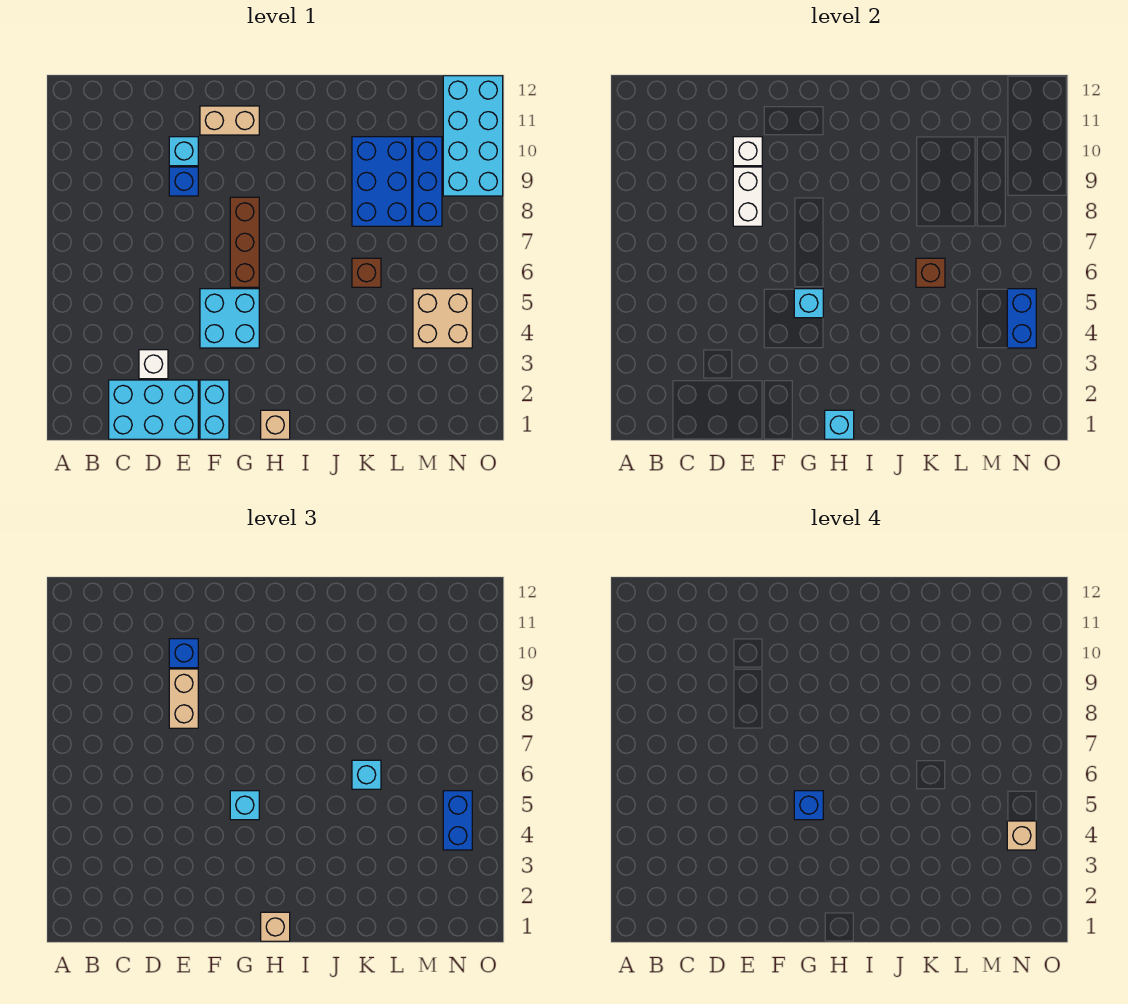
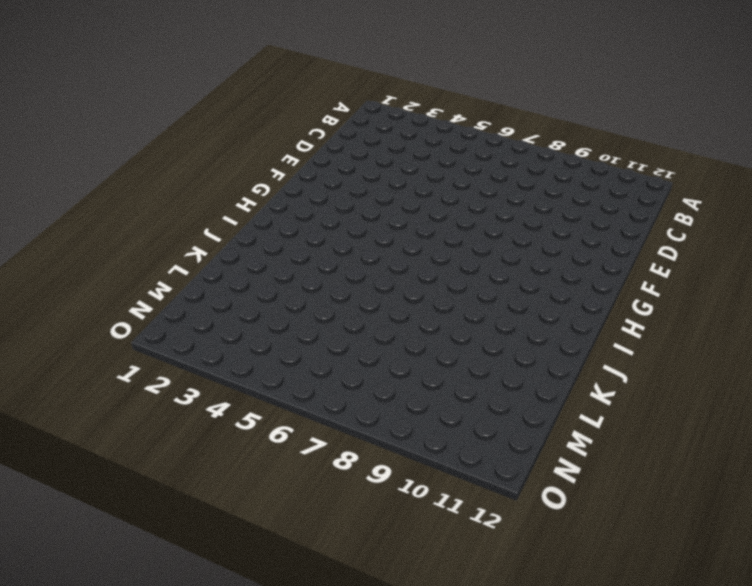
none -> cyan brick C1:E2 level 1
none -> white brick D3 level 1
none -> blue brick E9 level 1

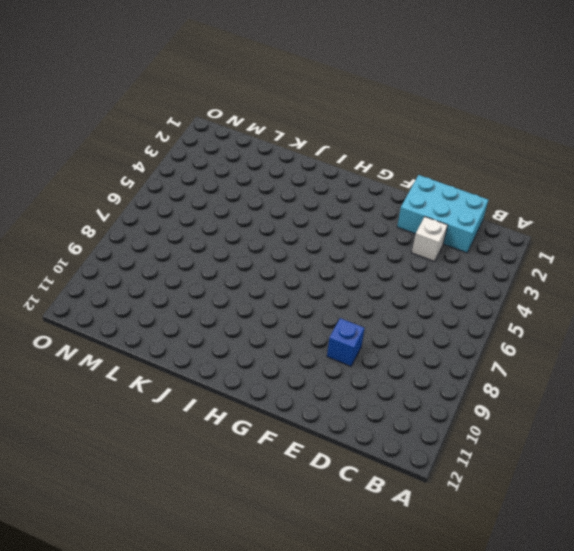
none -> cyan brick E10 level 1
none -> cyan brick F1:F2 level 1
none -> cyan brick F4:G5 level 1

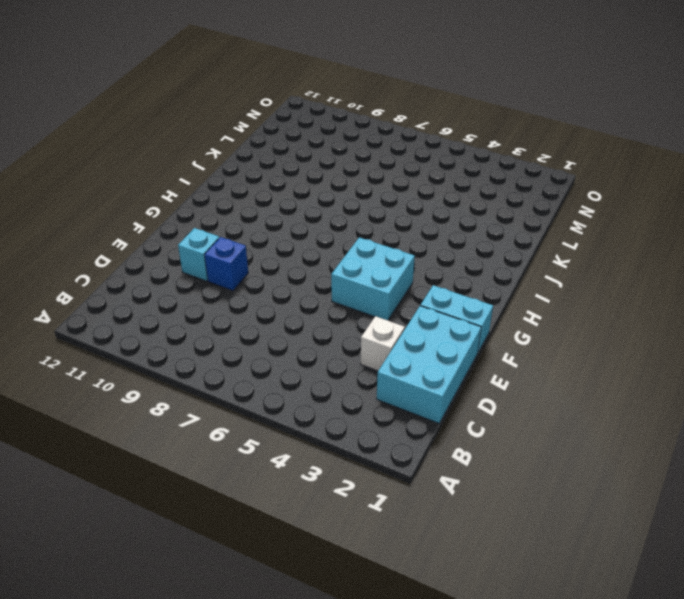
none -> tan brick F11:G11 level 1
none -> brown brick G6:G8 level 1
none -> tan brick H1 level 1

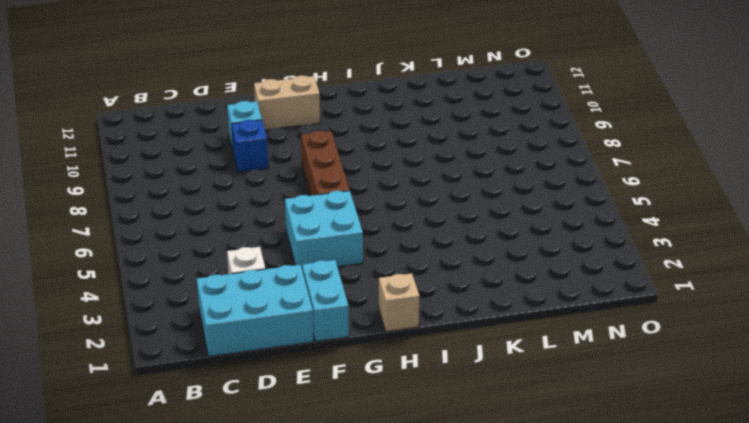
none -> brown brick K6 level 1
none -> blue brick K8:L10 level 1
none -> tan brick M4:N5 level 1

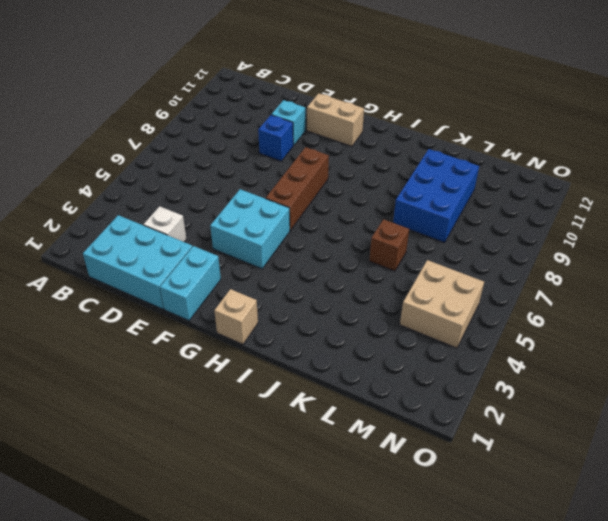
none -> blue brick M8:M10 level 1
none -> cyan brick N9:O12 level 1
none -> white brick E8:E9 level 2

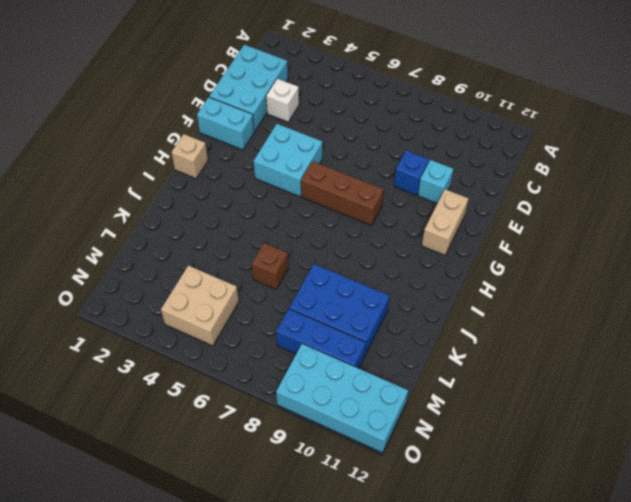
none -> white brick E8:E9 level 2
none -> white brick E10 level 2
none -> cyan brick G5 level 2

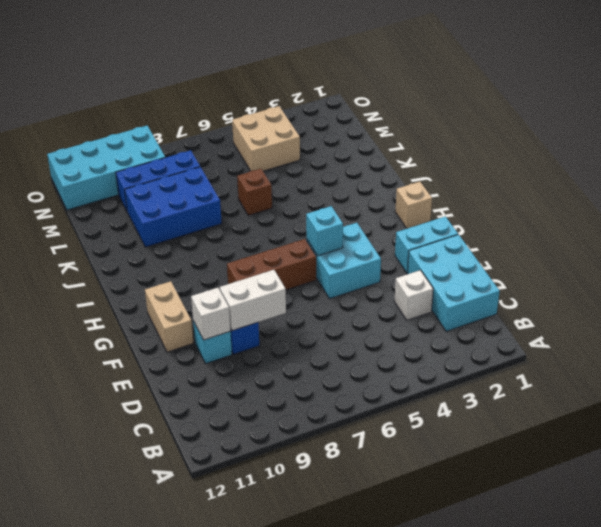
none -> cyan brick H1 level 2
none -> brown brick K6 level 2
none -> blue brick N4:N5 level 2

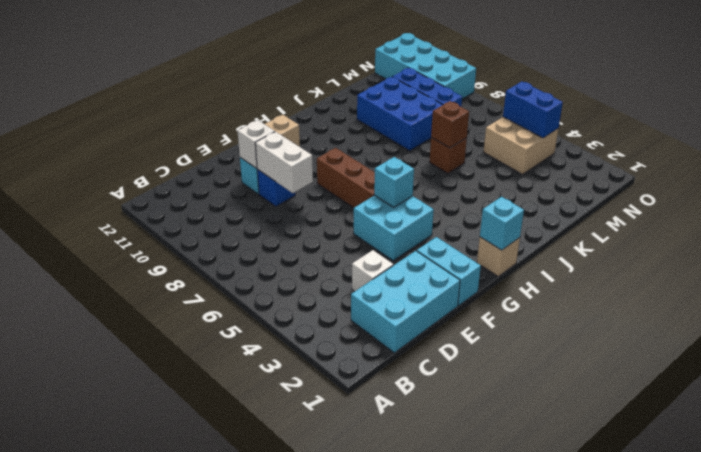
none -> tan brick E8:E9 level 3
none -> blue brick E10 level 3
none -> cyan brick G5 level 3

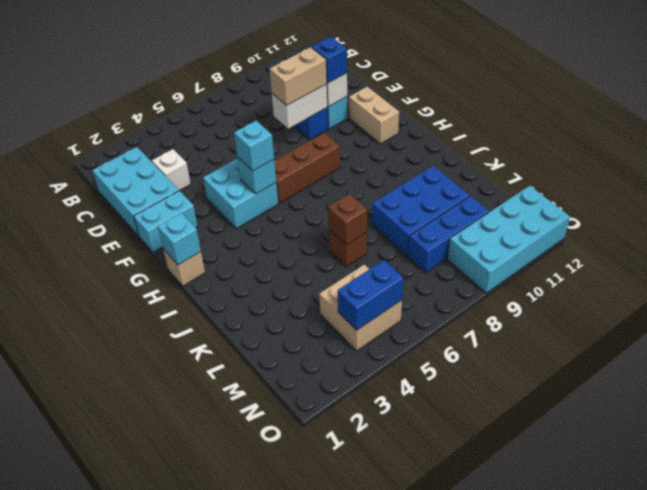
none -> tan brick H1 level 3
none -> cyan brick K6 level 3
none -> blue brick N4:N5 level 3

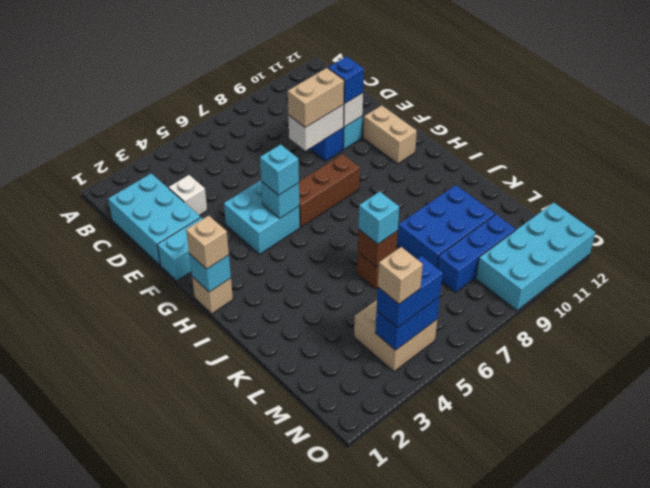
none -> blue brick G5 level 4

